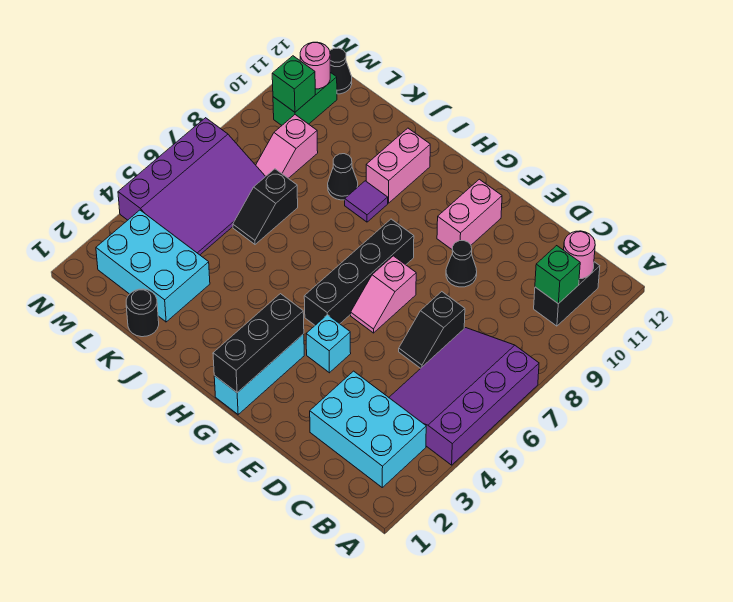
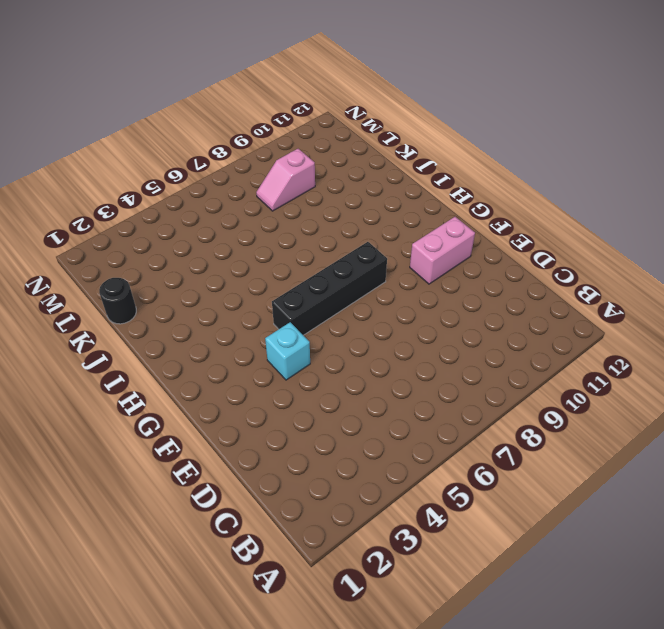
none -> purple slope A4:C7 level 1 top A
none -> cyan brick B2:D3 level 1
none -> black brick B10:B11 level 1

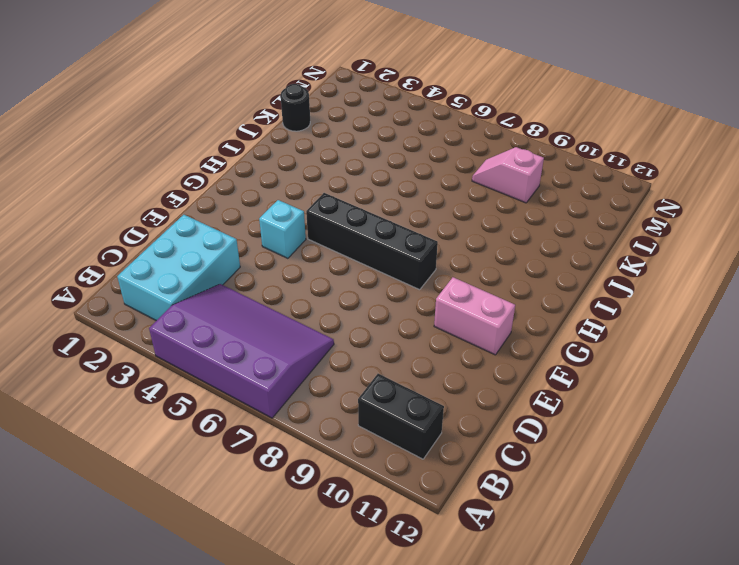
none -> black slope D6:D7 level 1 top 7
none -> black cone E9 level 1
none -> pink slope F6:F7 level 1 top 7

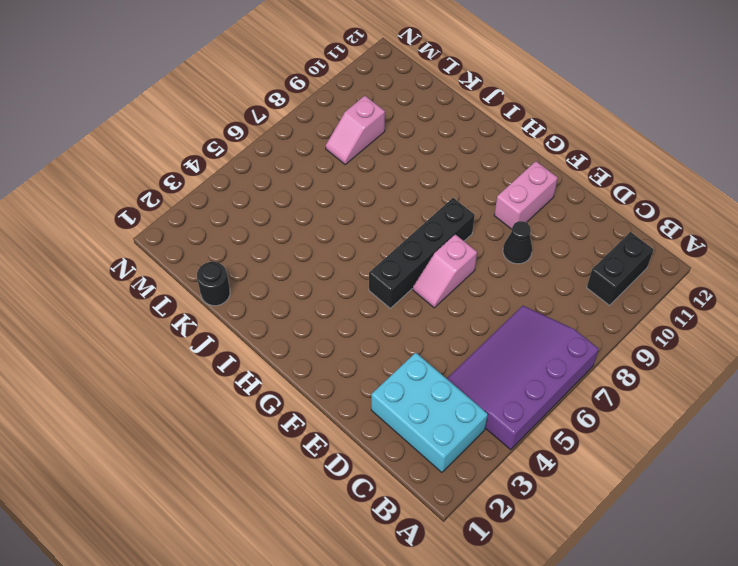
none -> black slope D6:D7 level 1 top 7
none -> cyan brick F4 level 1
none -> cyan brick G1:G3 level 1

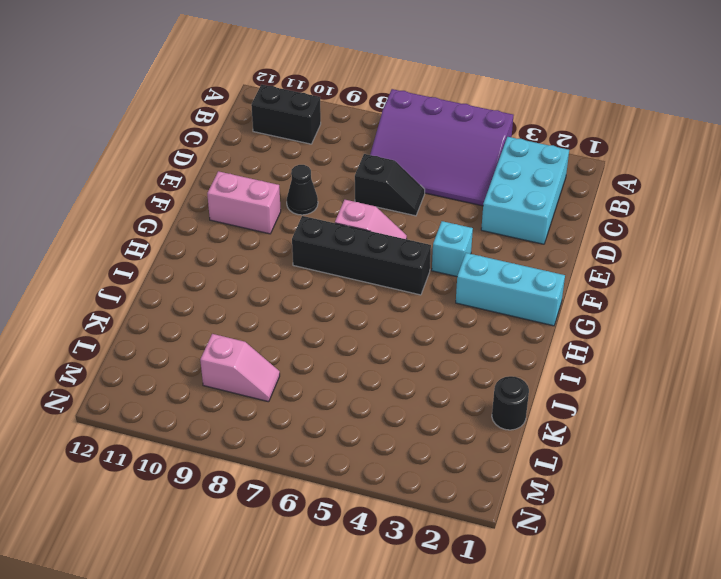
none -> purple tile I9 level 1
none -> pink brick I10:I11 level 1
none -> black cone J9 level 1

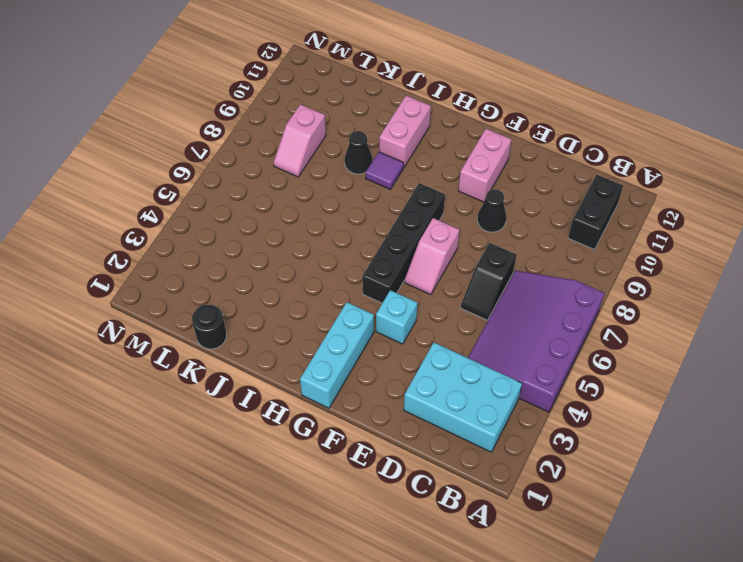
none -> cyan brick K2:M3 level 1
none -> black slope K6:K7 level 1 top 7
none -> purple slope L4:N7 level 1 top N

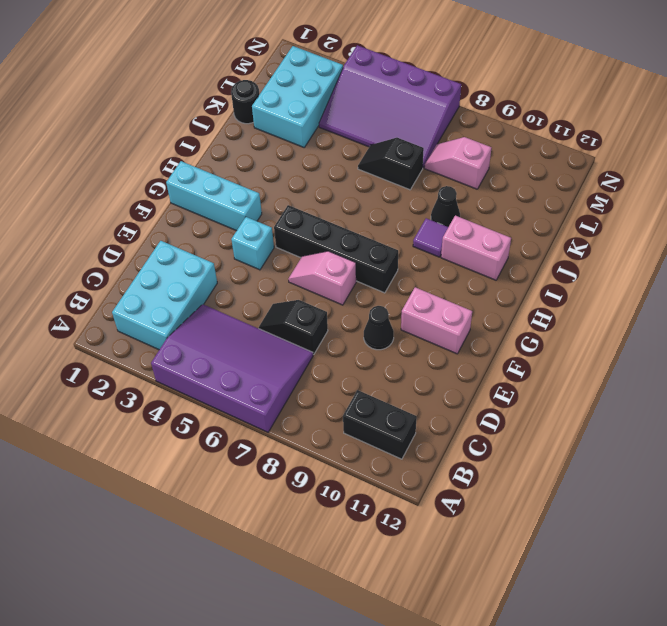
none -> green brick M10:M11 level 1
none -> black cone M12 level 1
none -> green brick B10 level 2

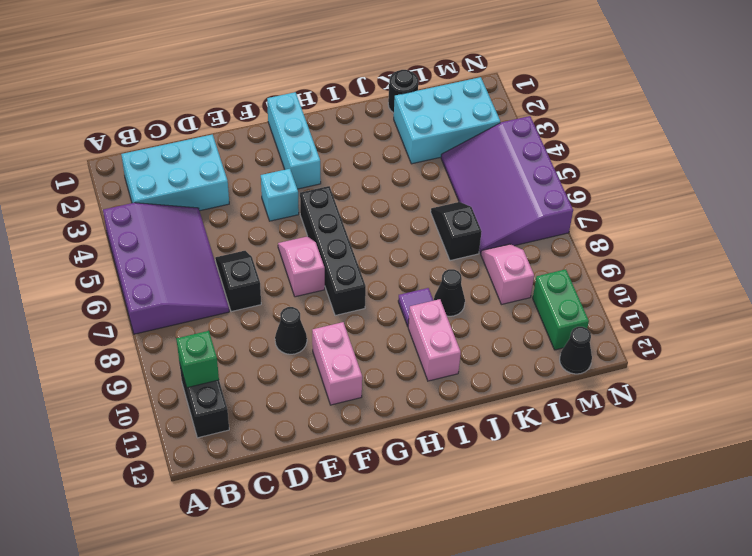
none -> pink round brick B11 level 2
none -> black brick G1:G3 level 2
none -> green brick M10 level 2

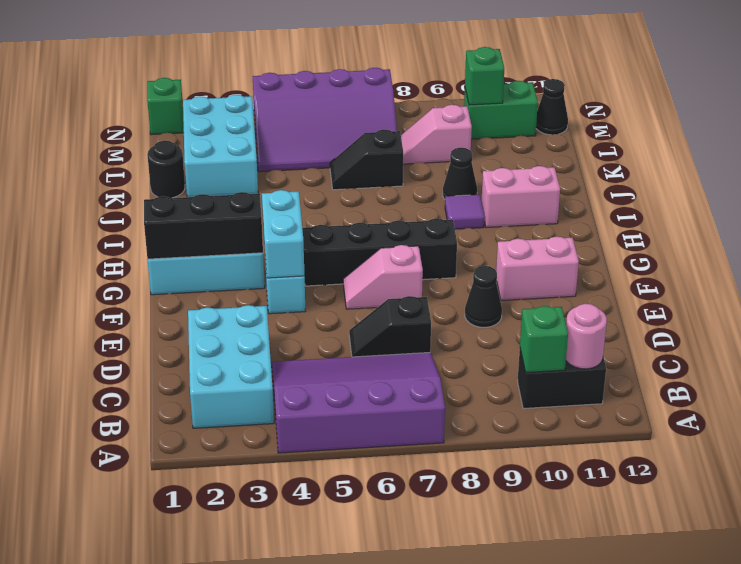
cyan brick F4:G4 level 2 -> none
green brick N1 level 1 -> none
none -> pink round brick M11 level 2

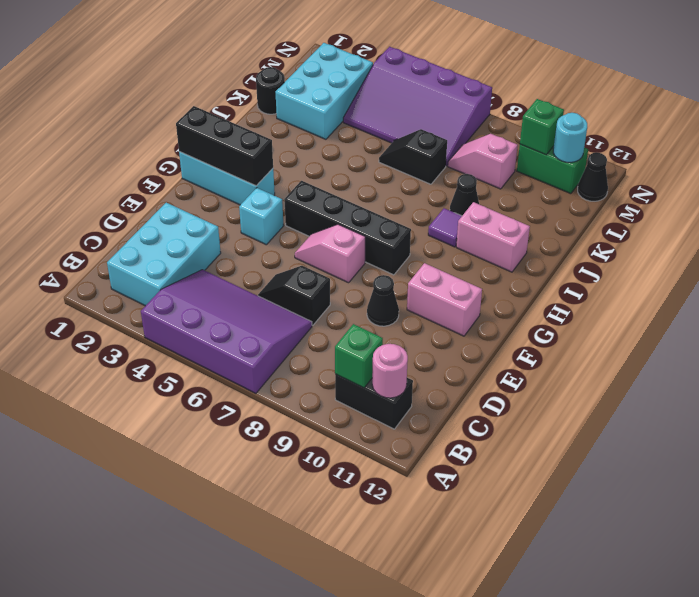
cyan round brick M11 level 2 -> pink round brick M11 level 2

